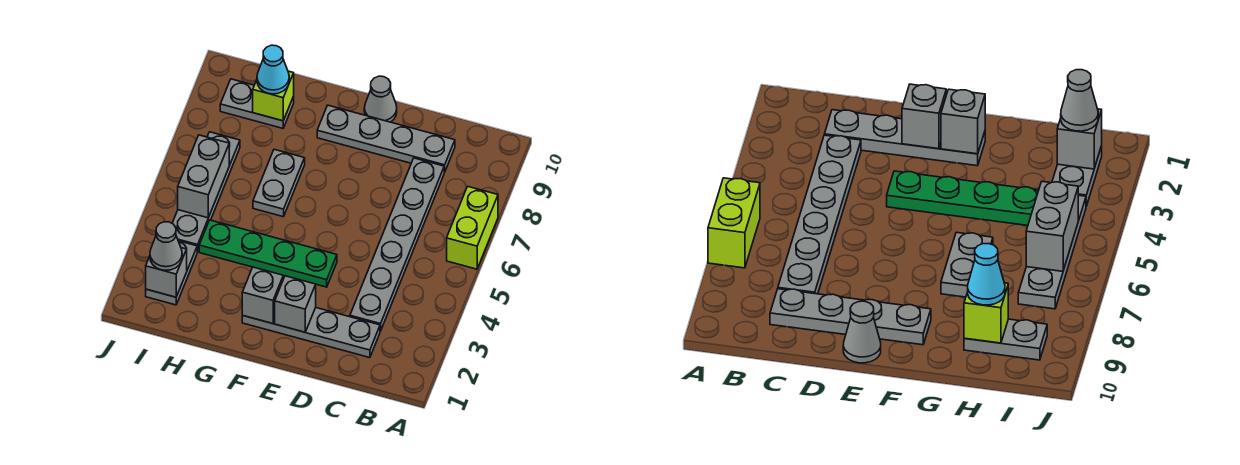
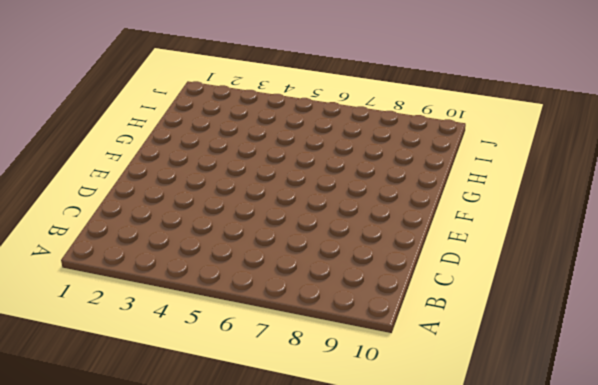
none -> lime brick A6:A7 level 1
none -> grey plate C2:F2 level 1
none -> grey plate C3:C8 level 1

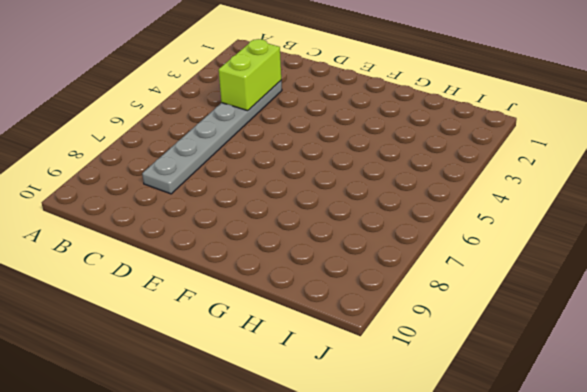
lime brick C3:C4 level 2 -> lime brick A6:A7 level 1
none -> grey plate C2:F2 level 1
none -> grey plate C9:F9 level 1
none -> green plate E4:H4 level 1

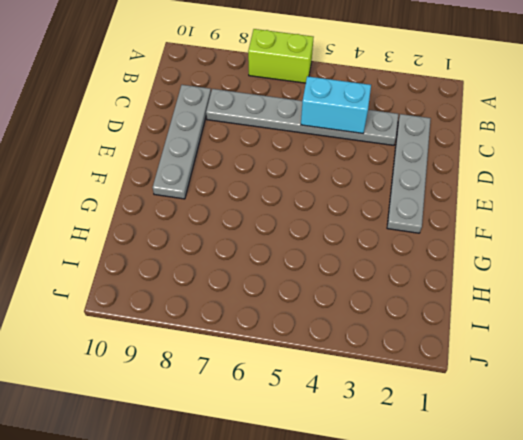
cyan brick C4:C5 level 2 -> none
none -> green plate E4:H4 level 1
none -> grey cone E10 level 1
none -> grey plate G6:G7 level 1

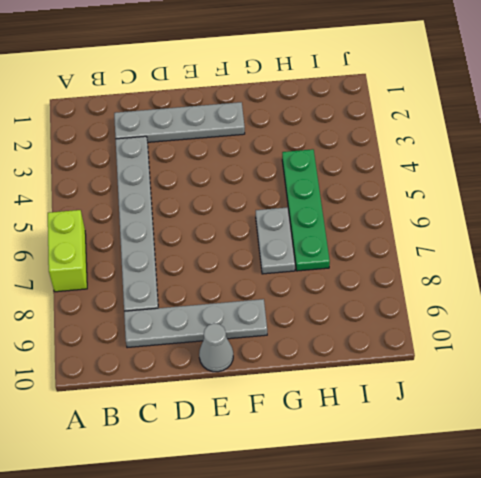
green plate H4:H7 level 1 -> green plate E4:H4 level 1
none -> grey plate H9:I9 level 1
none -> grey plate I2:I3 level 1
none -> grey plate I4:I7 level 1

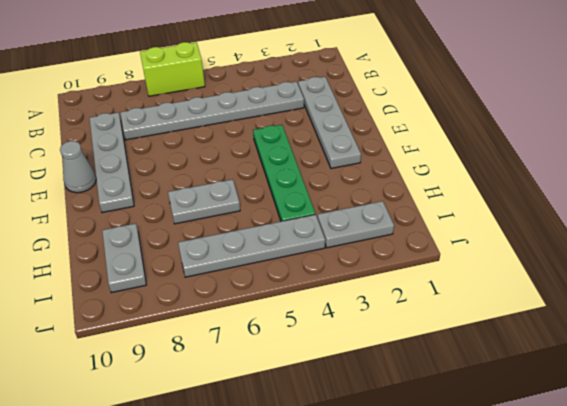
none -> grey brick E2 level 2
none -> grey brick F2 level 2
none -> lime brick H9 level 2

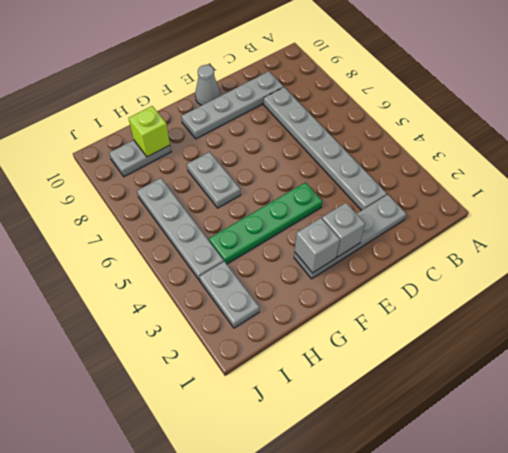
none -> lime brick A6:A7 level 1
none -> grey brick I2 level 2
none -> grey brick I5:I6 level 2

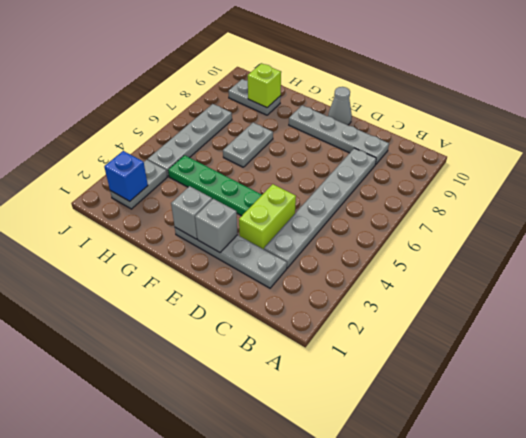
lime brick D3:D4 level 1 -> lime brick A6:A7 level 1
blue brick I2 level 2 -> grey brick I2 level 2
none -> grey brick I5:I6 level 2
none -> cyan cone H9 level 3
none -> grey cone I2 level 3

